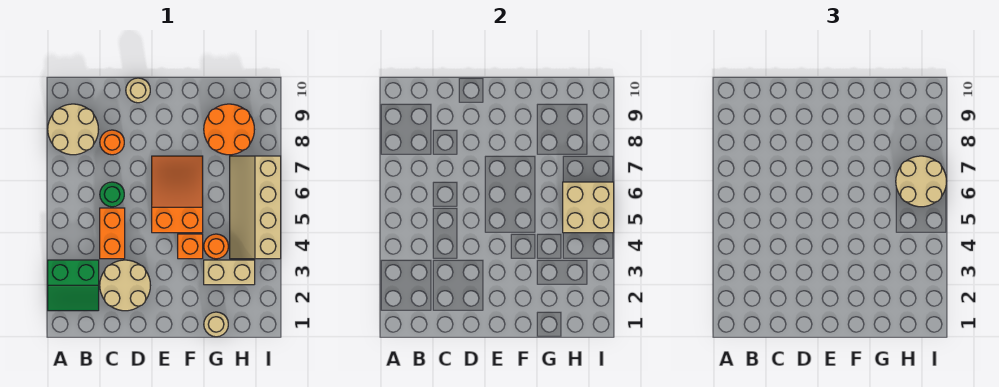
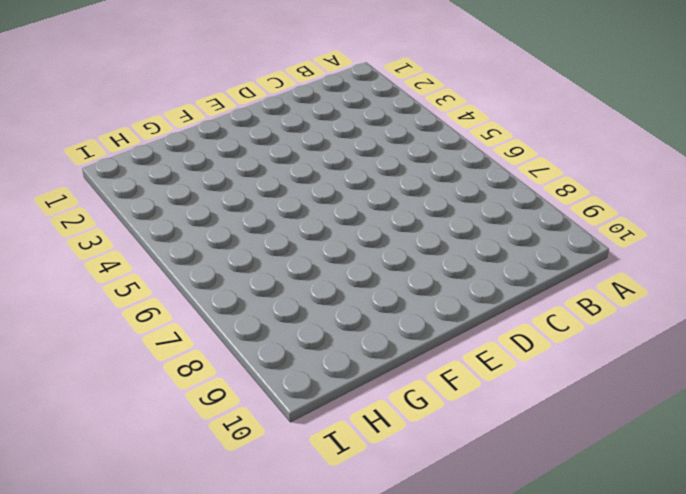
none -> green slope A2:B3 level 1 top 3
none -> tan round brick A8:B9 level 1
none -> tan round brick C2:D3 level 1

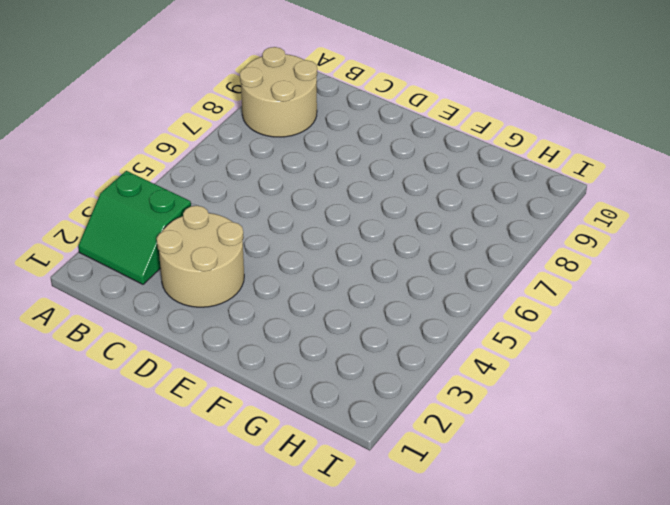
none -> orange brick C4:C5 level 1
none -> green round brick C6 level 1
none -> orange round brick C8 level 1

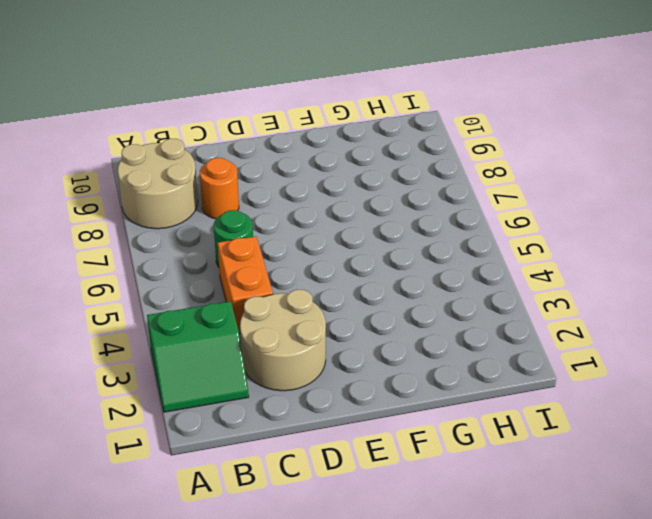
none -> tan round brick D10 level 1
none -> orange slope E5:F7 level 1 top 5
none -> orange brick F4 level 1

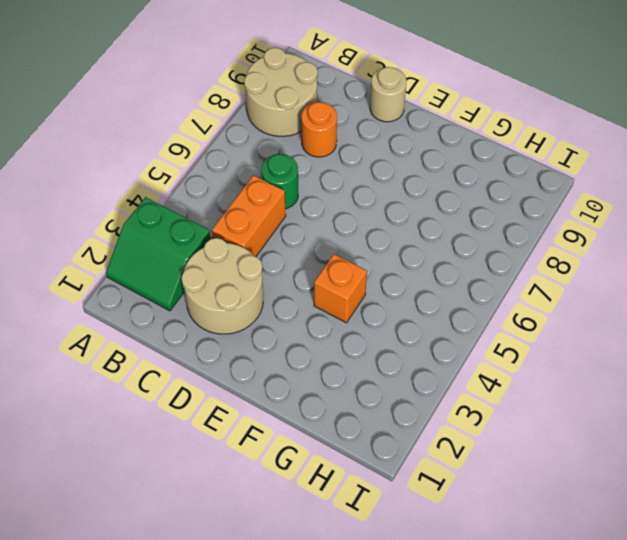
none -> orange slope E5:F7 level 1 top 5
none -> tan round brick G1 level 1
none -> tan brick G3:H3 level 1

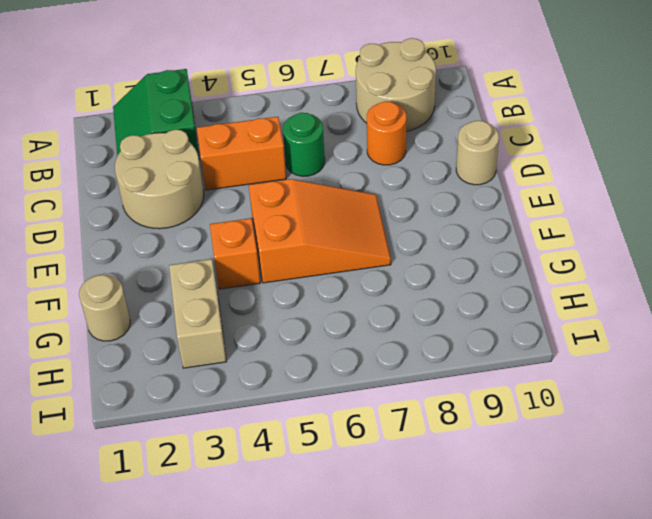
none -> orange round brick G4 level 1
none -> orange round brick G8:H9 level 1
none -> tan slope H4:I7 level 1 top I

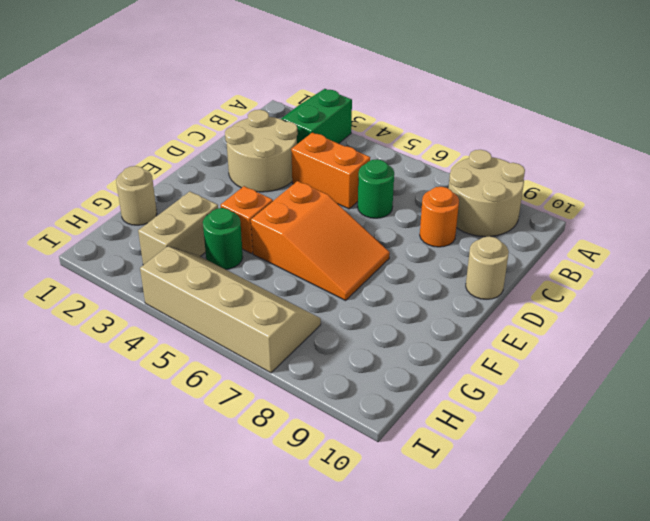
green round brick G4 level 1 -> orange round brick G4 level 1
none -> orange round brick G8:H9 level 1
none -> tan brick H5:I6 level 2
none -> tan round brick H6:I7 level 3

